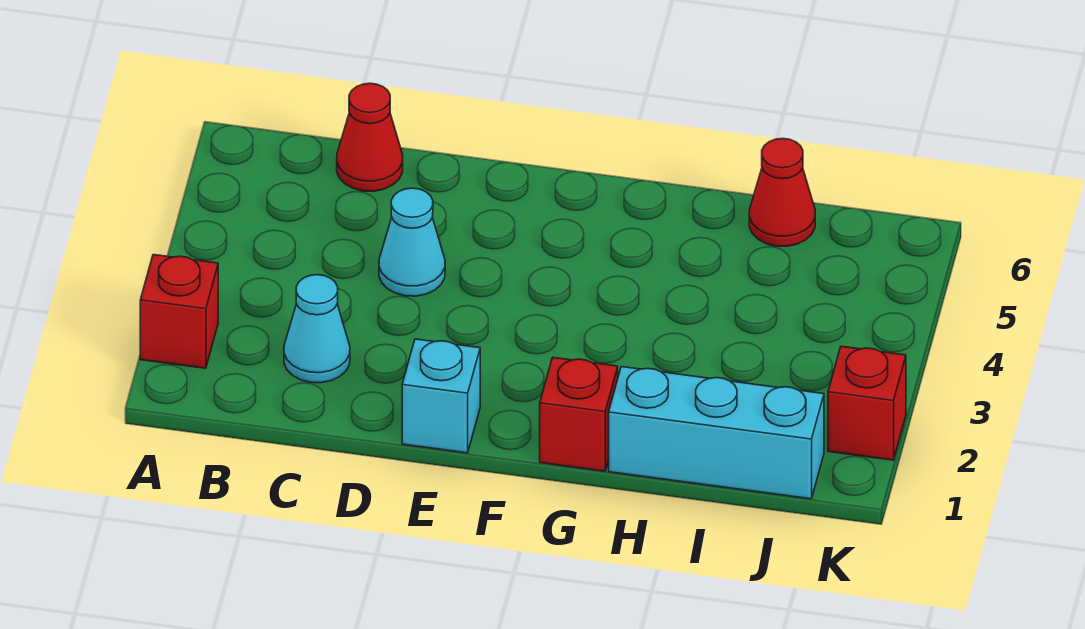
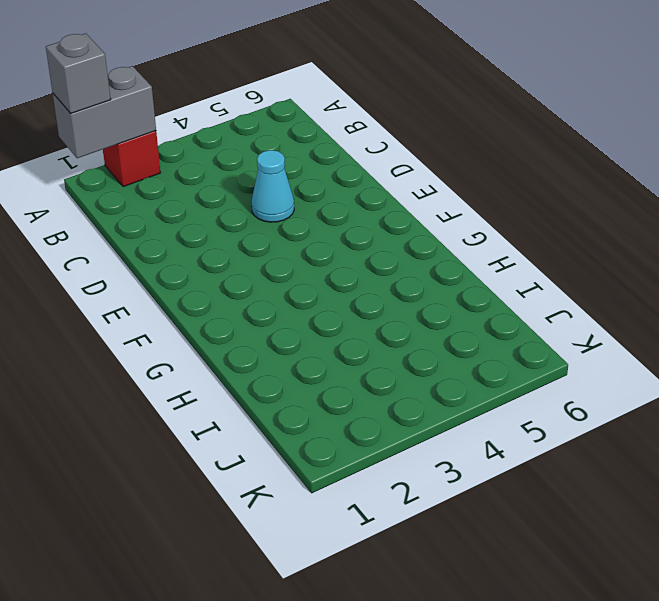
grey brick A1:A2 level 2 -> none
grey brick A1 level 3 -> none
none -> cyan cone C2 level 1
none -> red cone C6 level 1

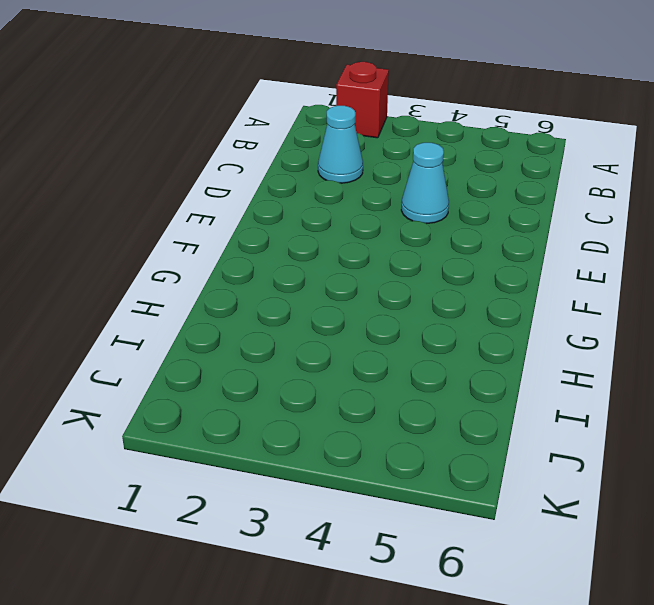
none -> red cone C6 level 1
none -> cyan brick E1 level 1

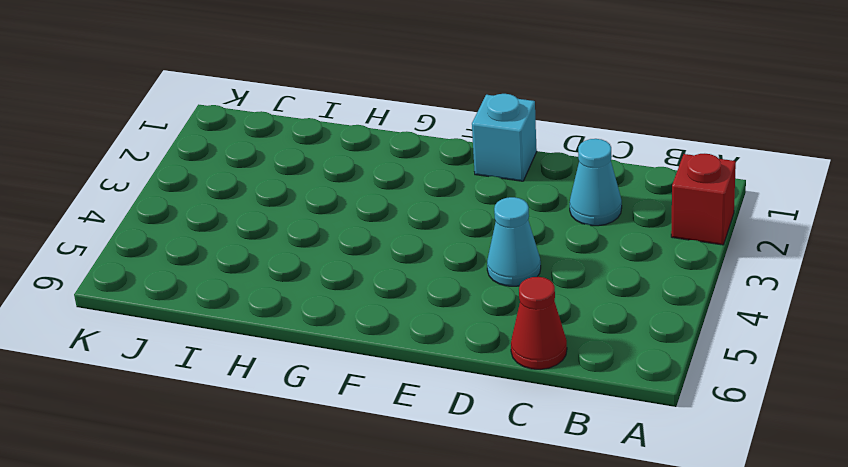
none -> red brick G1 level 1
none -> cyan brick H1:J1 level 1

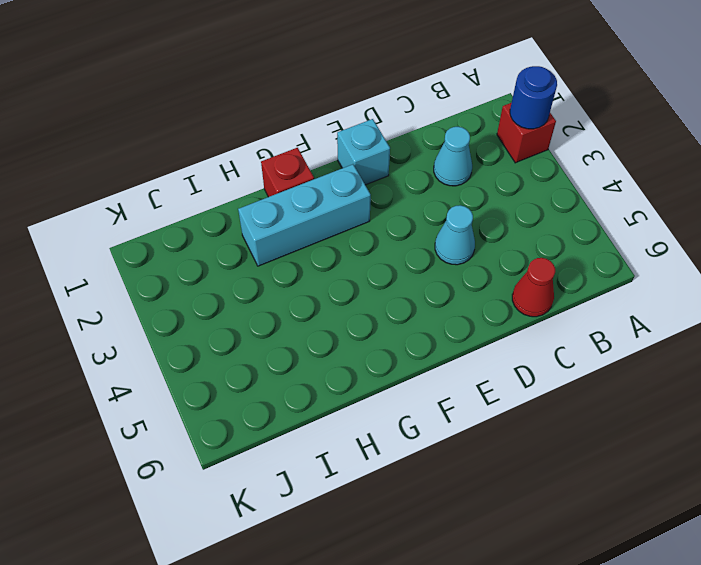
blue round brick A2 level 2 -> none
cyan brick F2:H2 level 1 -> cyan brick H1:J1 level 1
none -> red cone I6 level 1
none -> red brick K2 level 1

